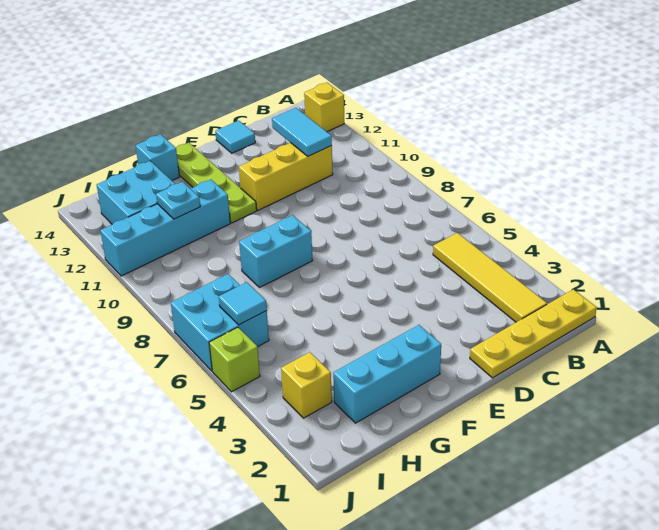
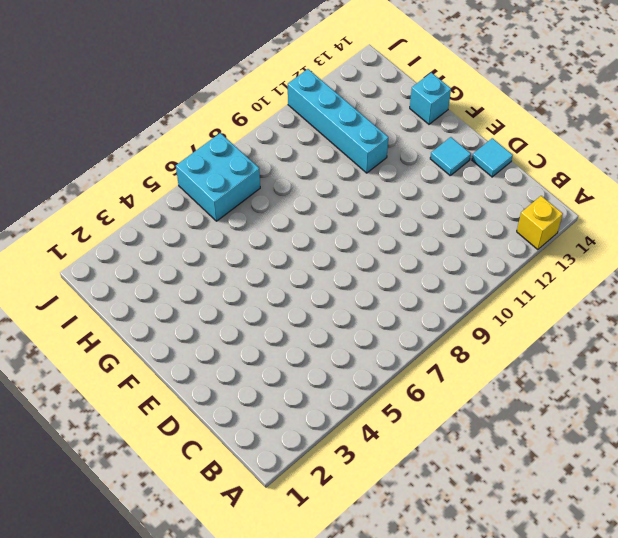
cyan tile E13 level 1 -> cyan tile I6 level 2
none -> yellow plate A1:D1 level 1
none -> yellow tile B2:B5 level 1
none -> yellow brick C11:E11 level 1

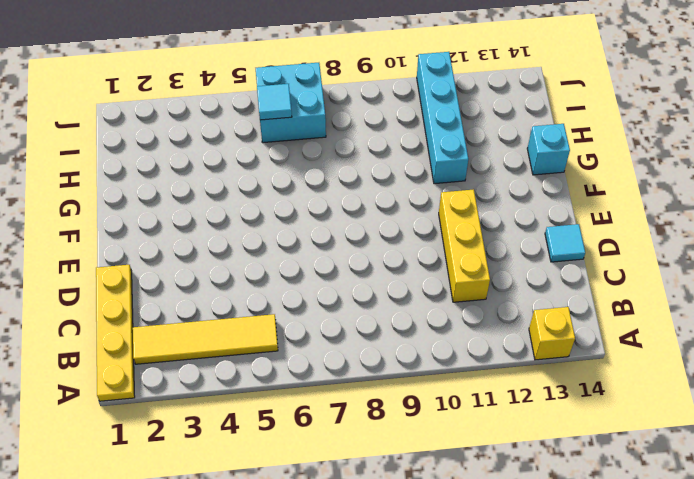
none -> cyan brick F2:H2 level 1
none -> cyan brick F8:G8 level 1
none -> lime plate F11:F14 level 1

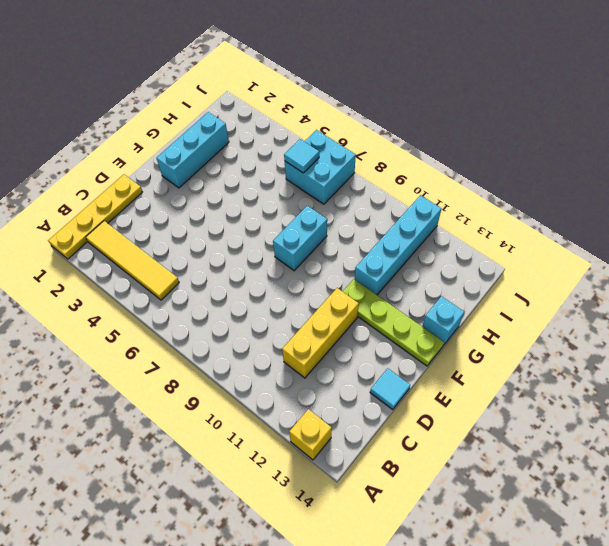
none -> cyan brick H12:I13 level 1
none -> yellow brick I3 level 1
none -> lime brick J5 level 1

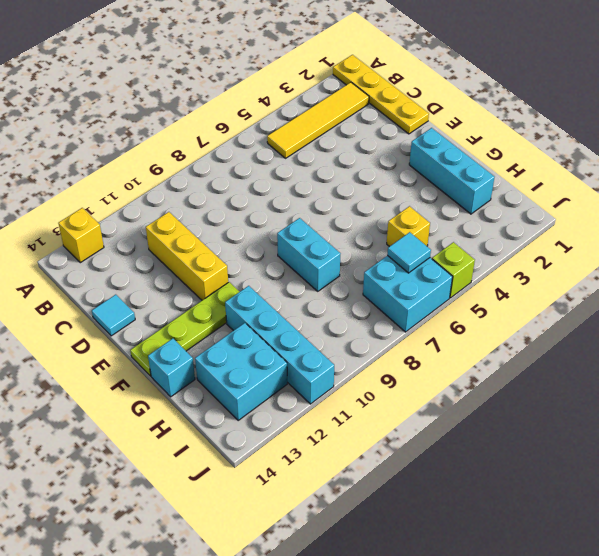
yellow brick H5 level 1 -> yellow brick I3 level 1
none -> cyan tile C11:C12 level 2
none -> cyan plate H11 level 2

